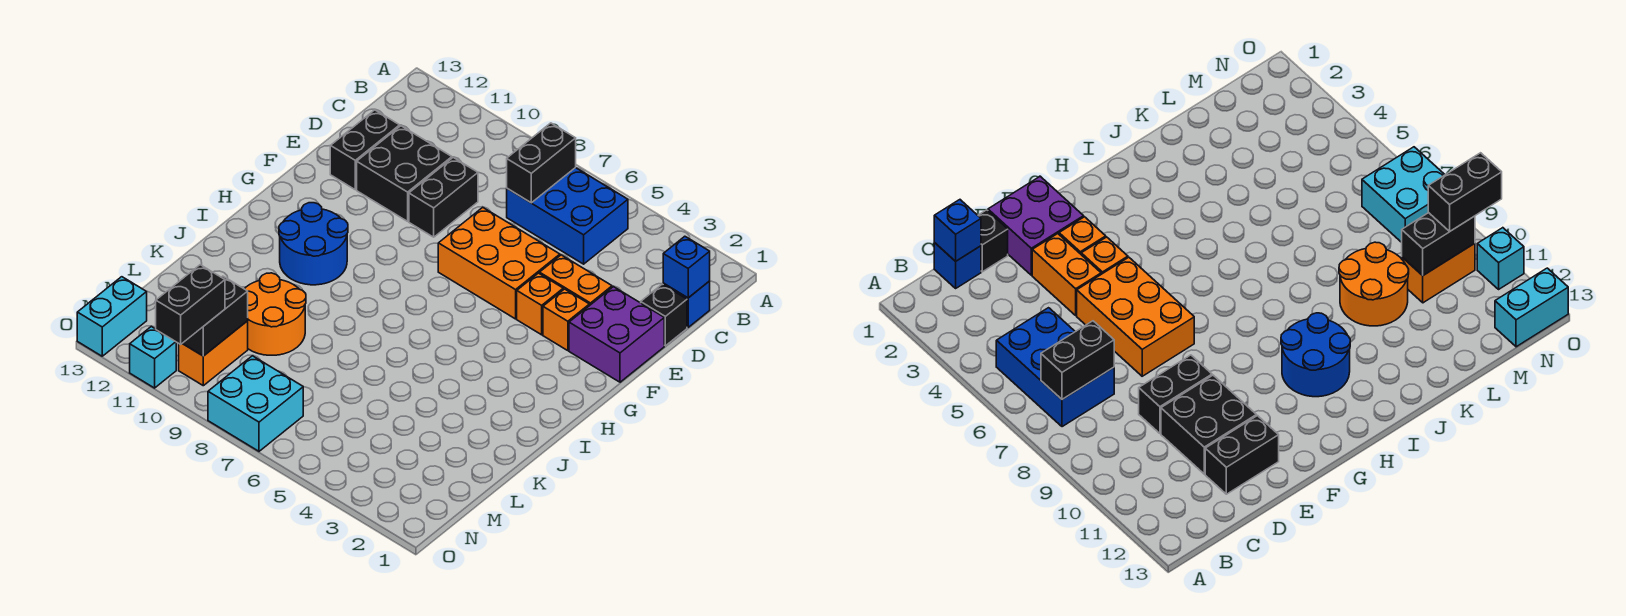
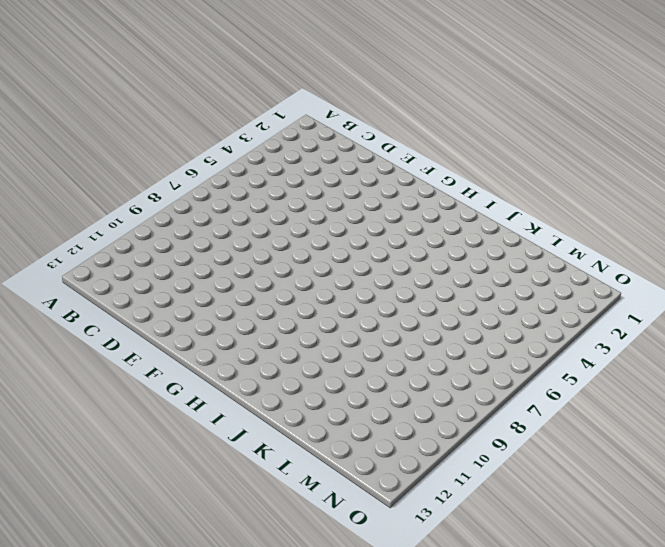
none -> blue brick B5:C7 level 1
none -> blue brick C1 level 1
none -> black brick D1 level 1

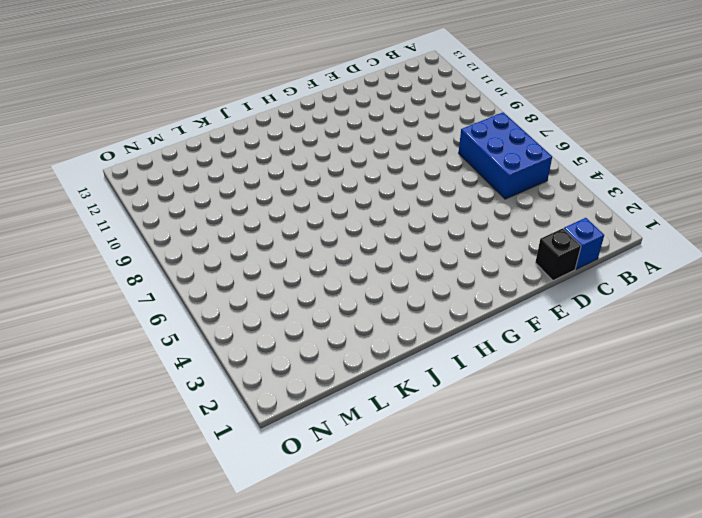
none -> black brick D9:E9 level 1
none -> black brick D10:E11 level 1
none -> black brick D12:E12 level 1

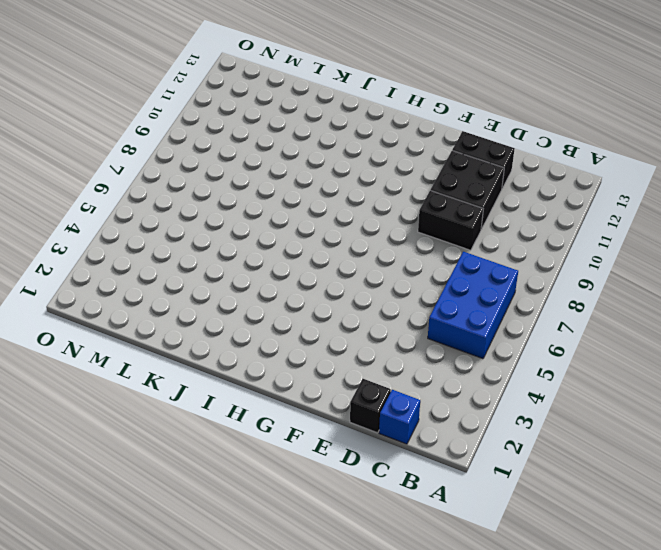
none -> purple brick E1:F2 level 1
none -> orange brick E3:E4 level 1
none -> orange brick E5:F7 level 1

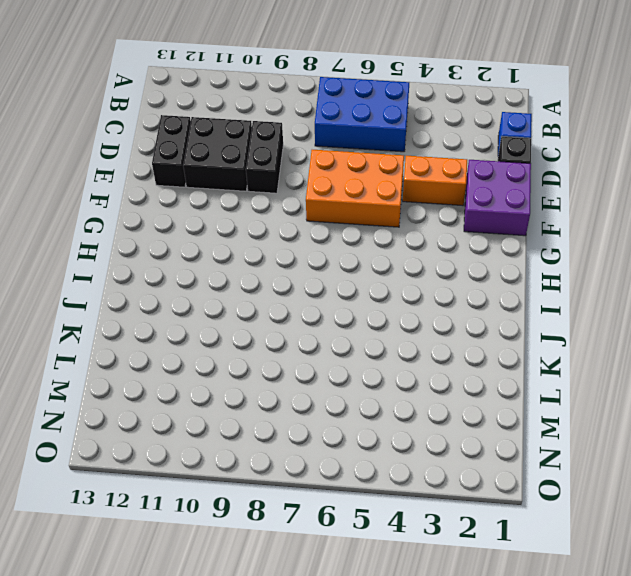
none -> orange brick F3 level 1
none -> orange brick F4 level 1
none -> blue round brick H10:I11 level 1

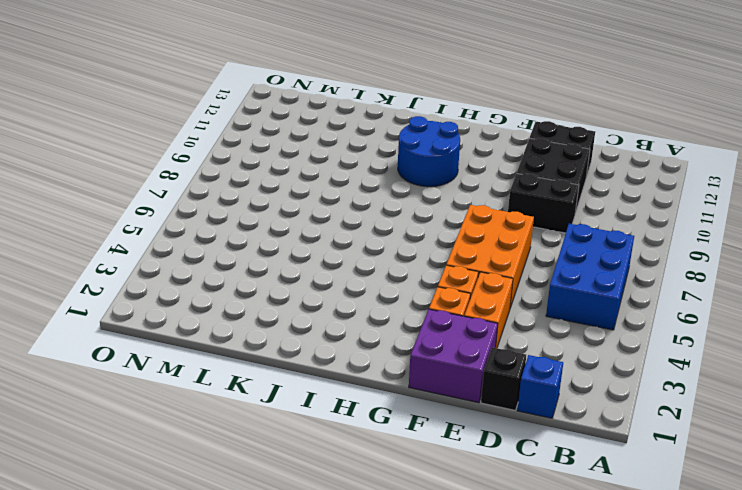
none -> orange round brick K9:L10 level 1
none -> orange brick M10:N10 level 1
none -> cyan brick N7:O8 level 1

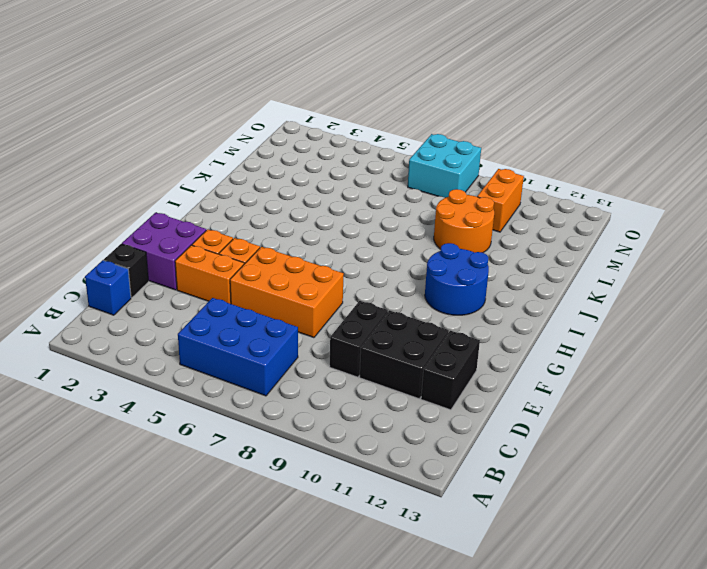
none -> cyan brick N13:O13 level 1
none -> cyan brick O11 level 1
none -> black brick B7:C7 level 2

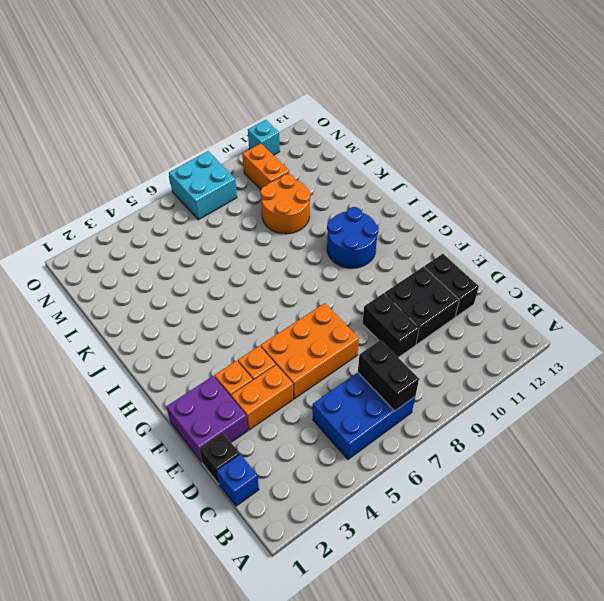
none -> cyan brick N13:O13 level 1
none -> blue brick C1 level 2
none -> black brick M10:N10 level 2

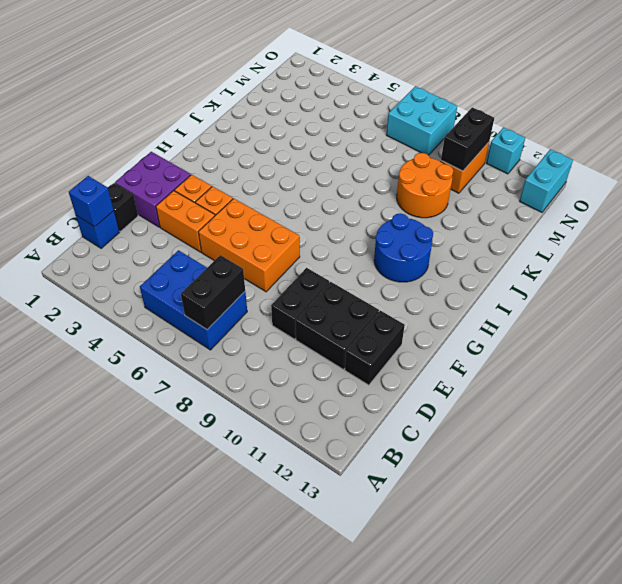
none -> black brick N10:O10 level 3

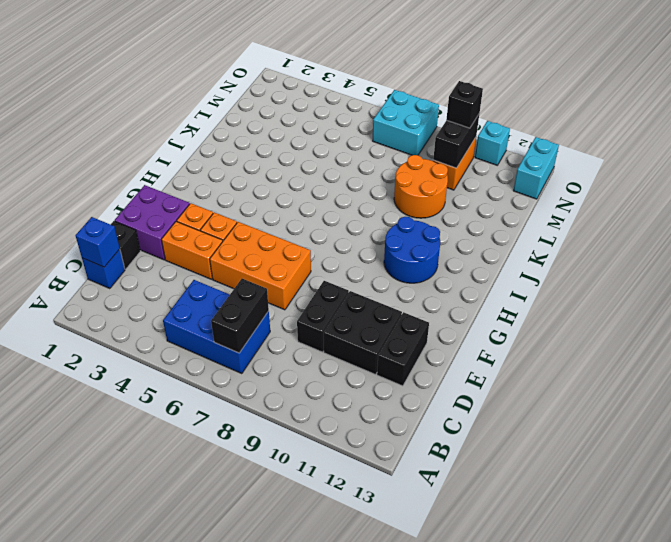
black brick N10 level 3 -> black brick N10:O10 level 3

